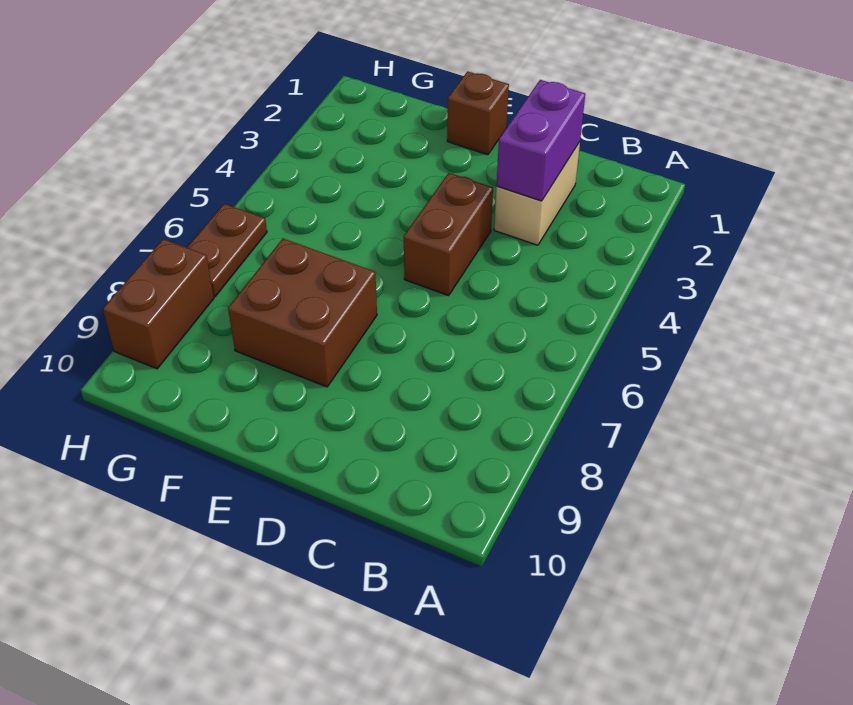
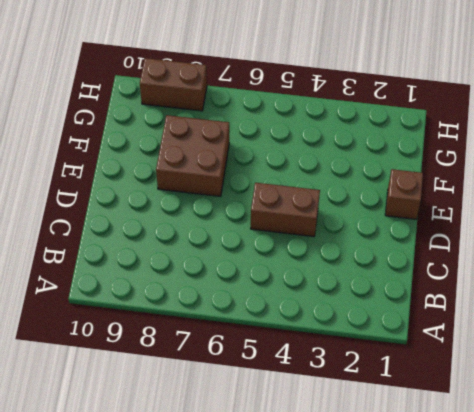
none -> tan brick C2:C3 level 1
none -> brown plate H6:H7 level 1

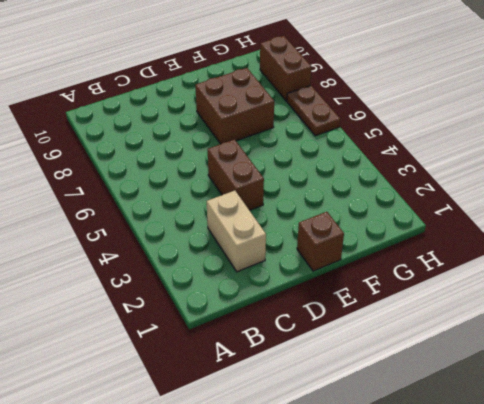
none -> purple brick C2:C3 level 2

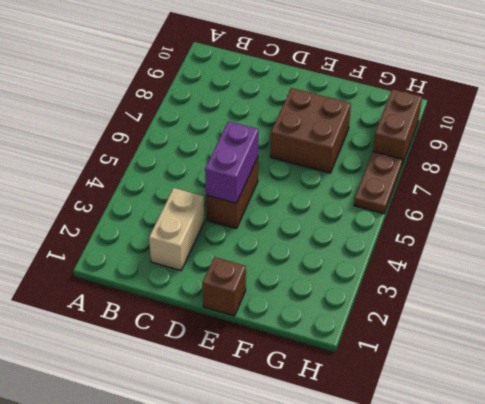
purple brick D4:D5 level 2 -> purple brick C2:C3 level 2

